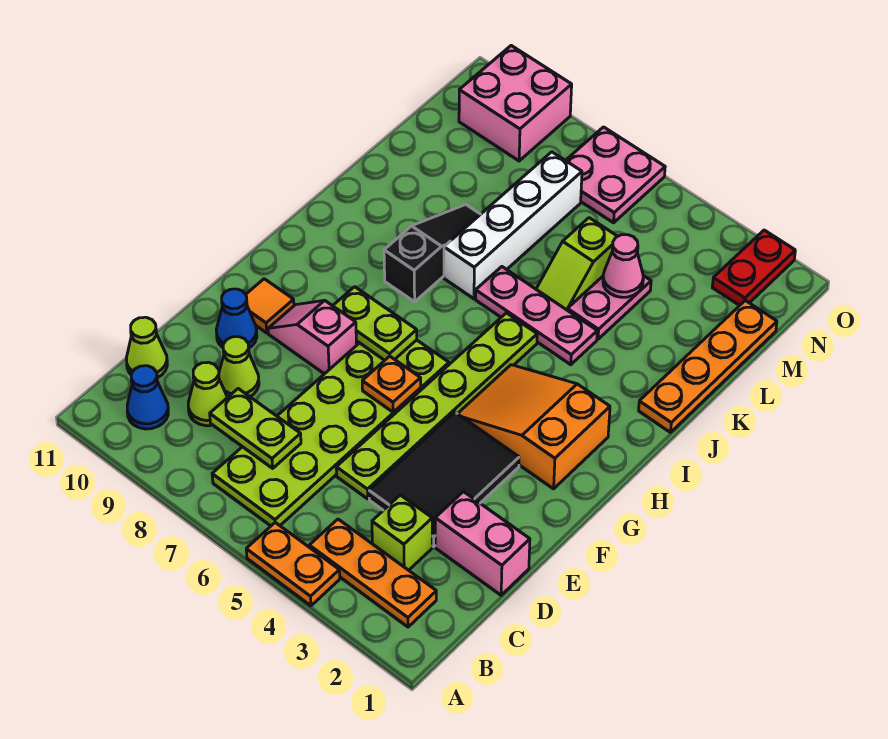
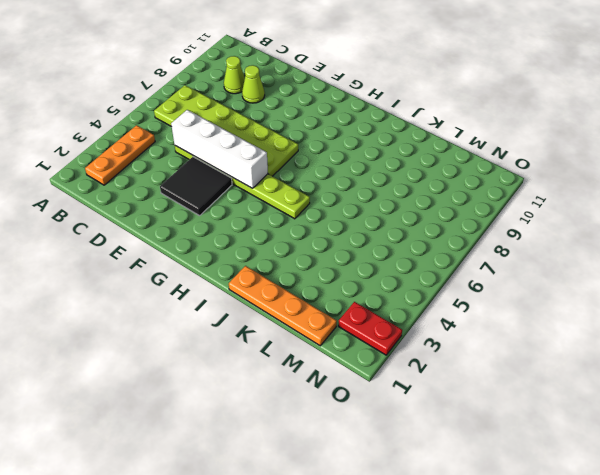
white brick D5:G5 level 2 -> white brick J7:M7 level 1
black tile E3:F4 level 1 -> black tile D3:F4 level 1
none -> orange plate A4:A5 level 1
none -> blue cone B10 level 1
none -> lime brick C3 level 1

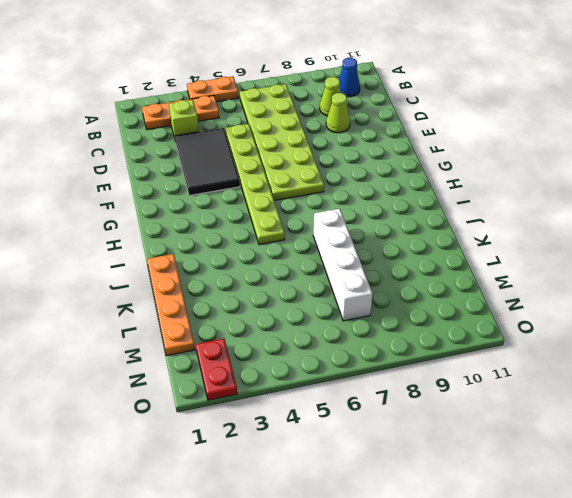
none -> lime cone C11 level 1
none -> pink brick D1:D2 level 1
none -> blue cone E10 level 1

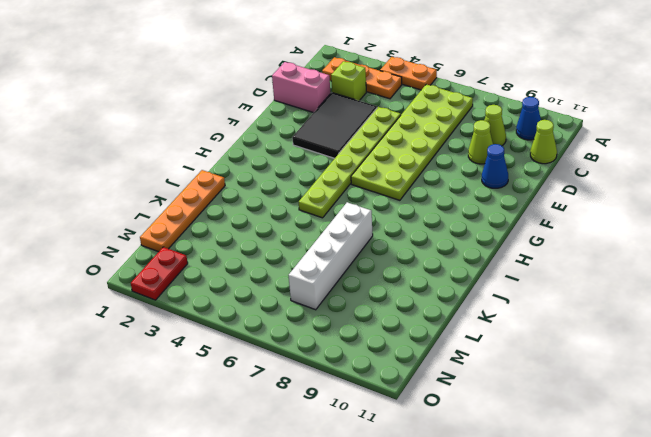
none -> pink slope F8:F9 level 1 top 8
none -> orange tile F10 level 1
none -> orange slope G2:H4 level 1 top 2

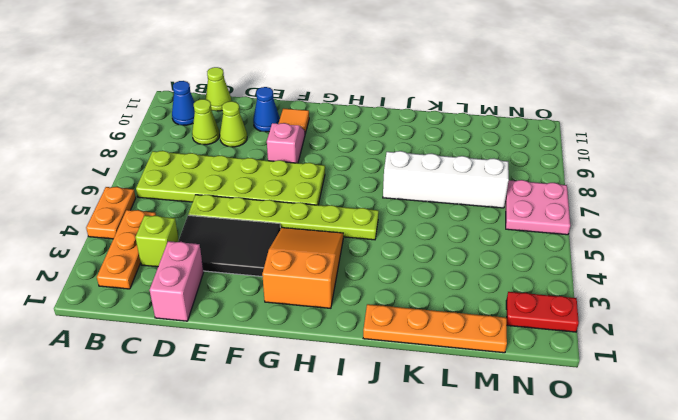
none -> black slope I8:K8 level 1 top I
none -> pink plate J4:J6 level 1
none -> pink plate K4:L4 level 1

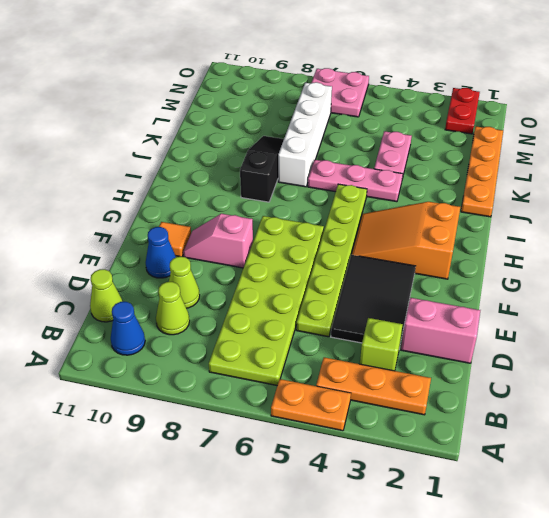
none -> lime slope K5:L5 level 1 top L
none -> pink brick N9:O10 level 1
none -> lime plate C7:C8 level 2

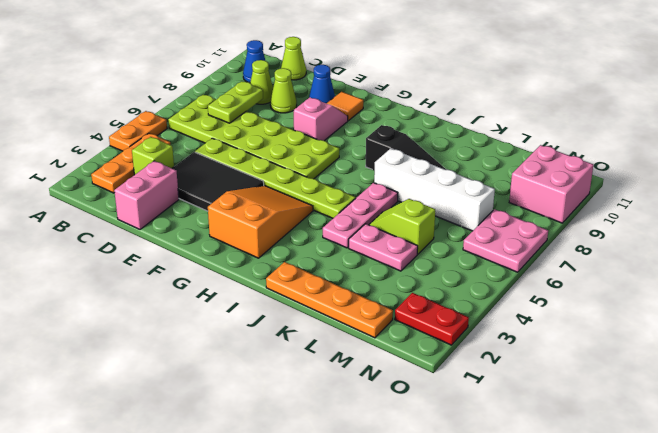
none -> orange plate F6 level 2
none -> lime plate G7:G8 level 2
none -> pink cone L4 level 2

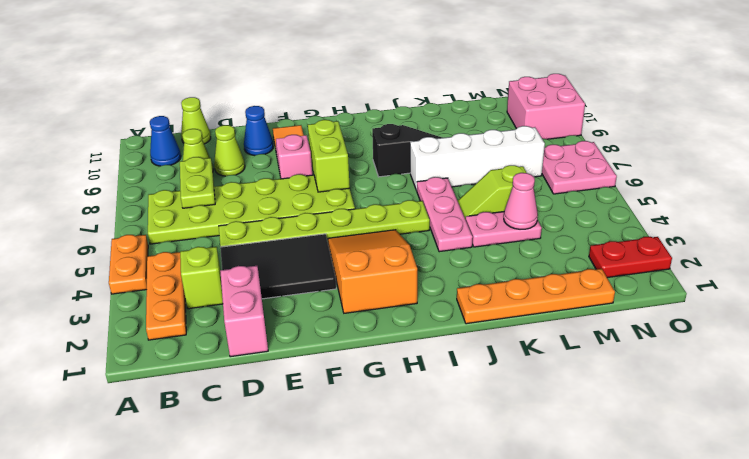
lime brick G7:G8 level 2 -> lime plate G7:G8 level 2
none -> orange plate F6 level 2

